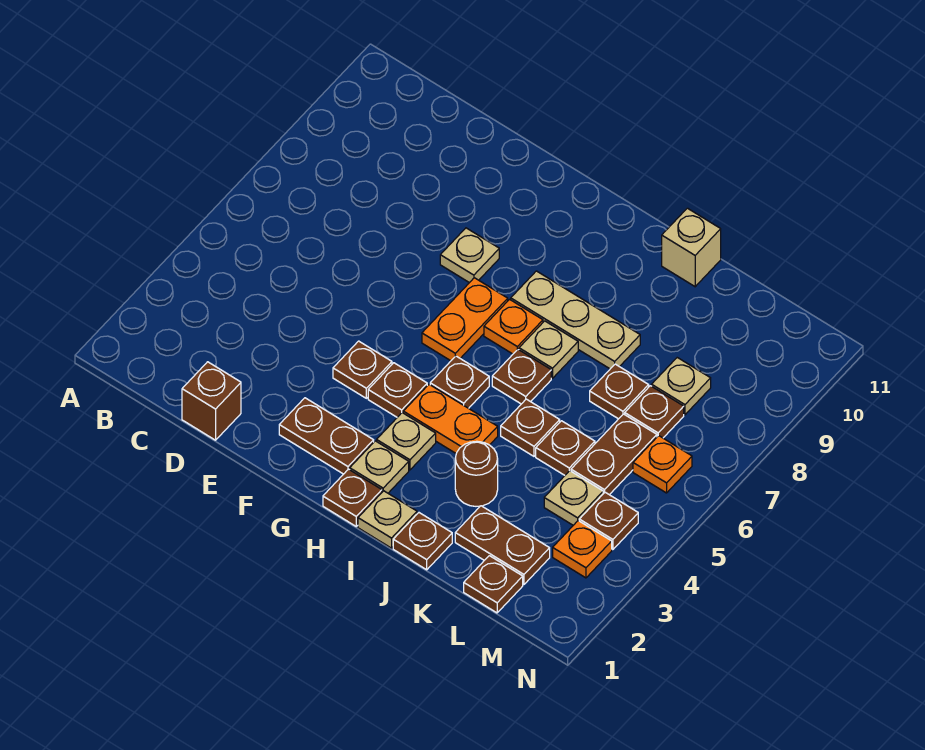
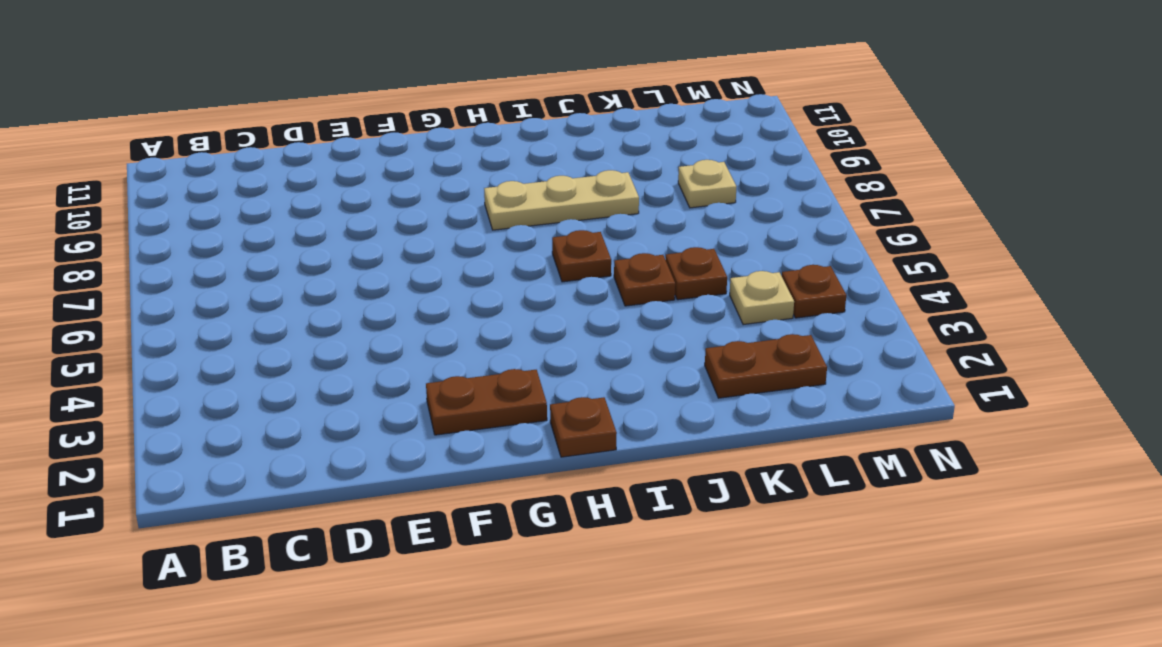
none -> brown brick D1 level 1
none -> brown plate F4 level 1
none -> tan plate F8 level 1
none -> brown plate G4 level 1

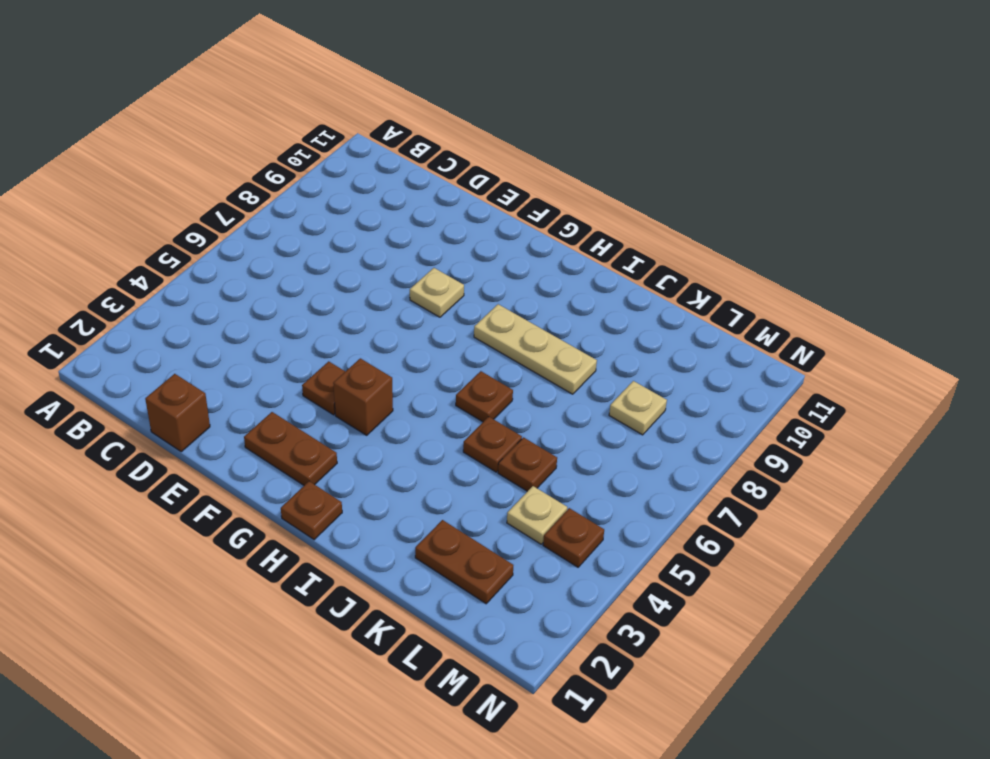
brown brick G4 level 1 -> brown plate G4 level 1
none -> orange plate G6:G7 level 1
none -> tan plate H2 level 1
none -> tan plate H3 level 1
none -> orange plate H4:I4 level 1

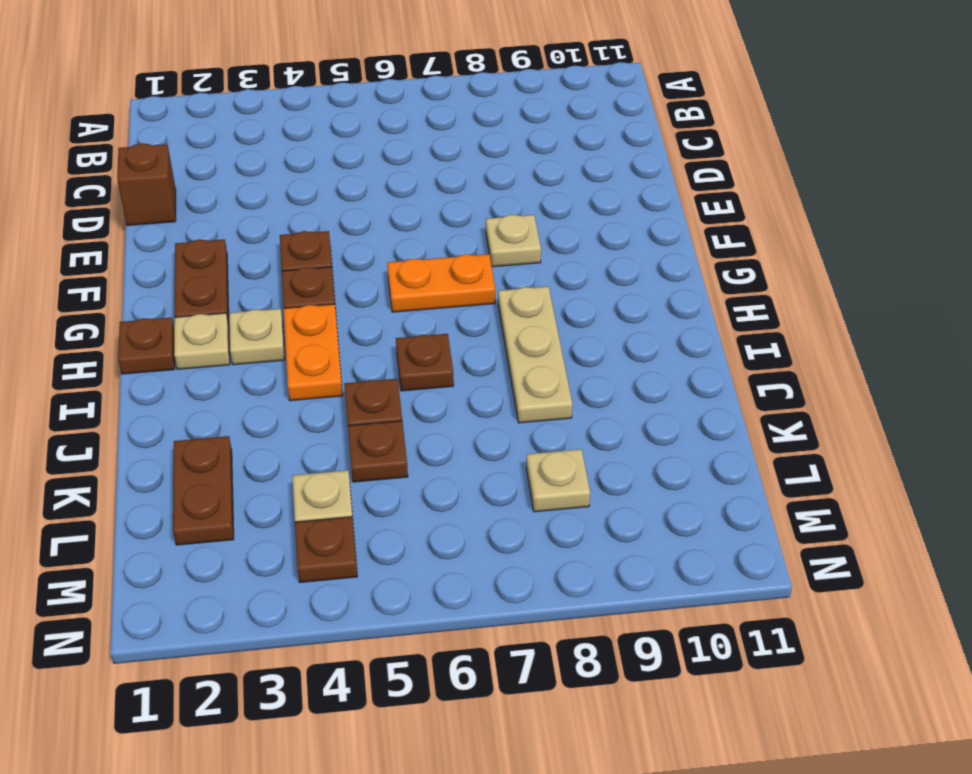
none -> brown plate H5 level 1
none -> orange plate H7 level 1
none -> tan plate I1 level 1
none -> tan plate I7 level 1

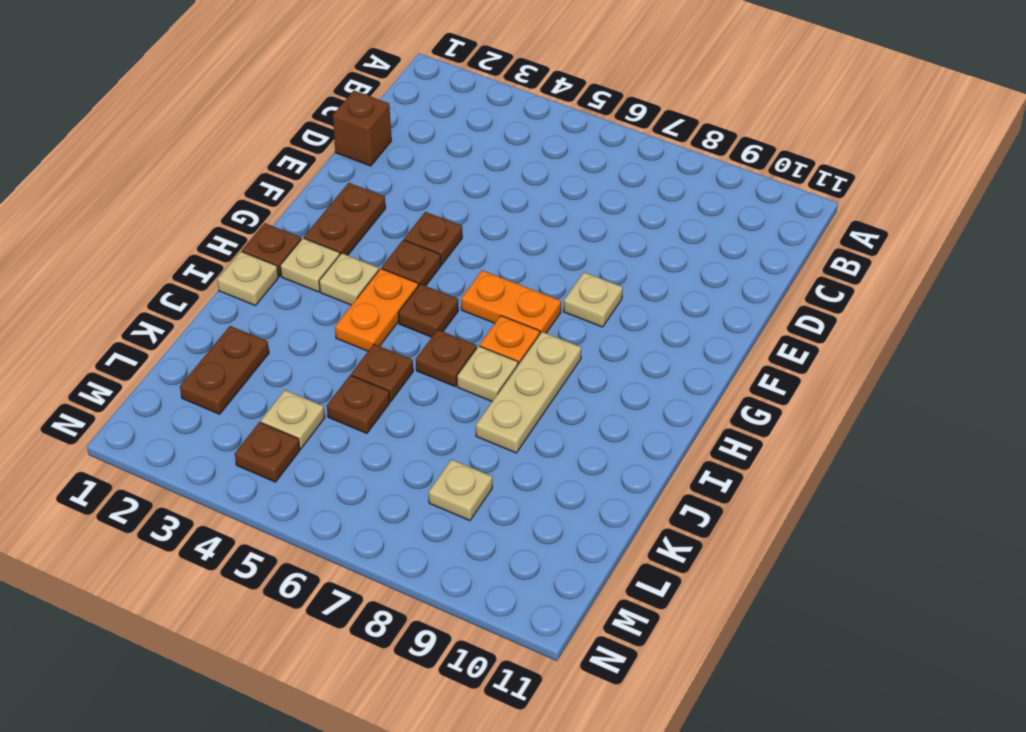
none -> brown plate J1 level 1
none -> brown round brick J3 level 1
none -> tan brick J11 level 1
none -> brown plate K7 level 1

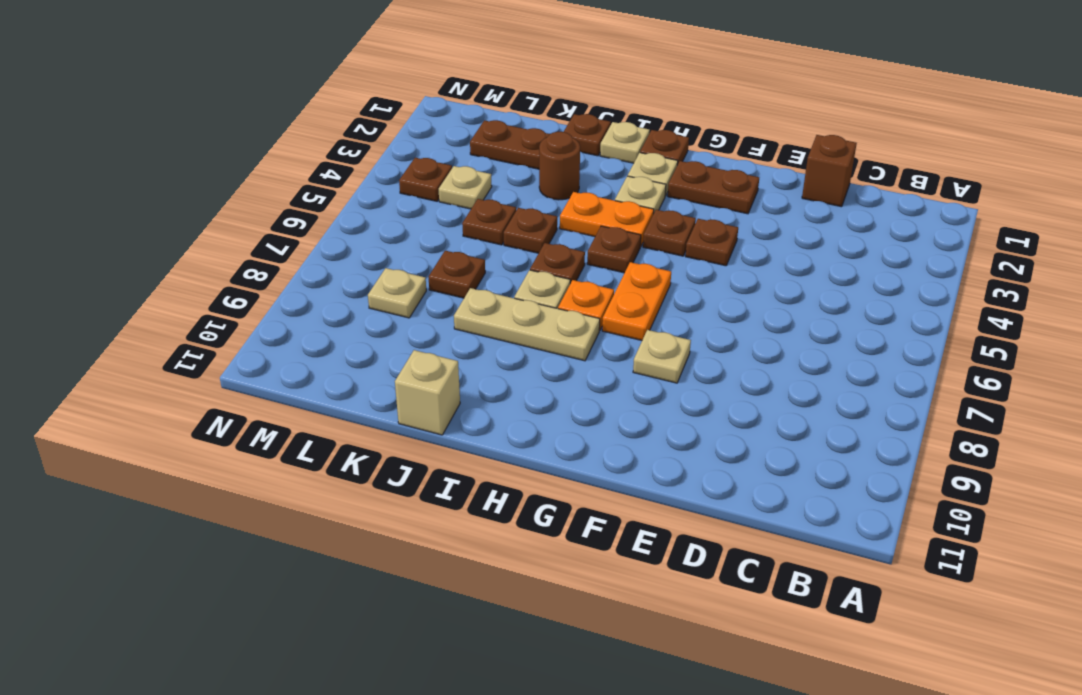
none -> brown plate L1 level 1
none -> brown plate L5:L6 level 1
none -> brown plate L7 level 1
none -> orange plate M3 level 1

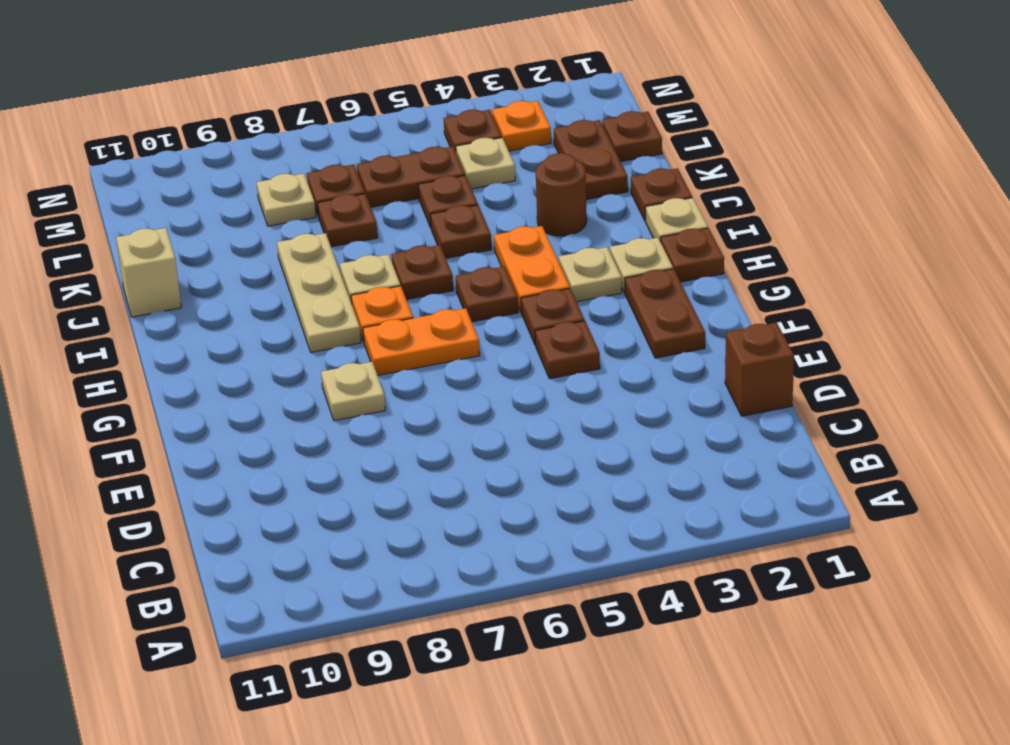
none -> orange plate M6 level 1

